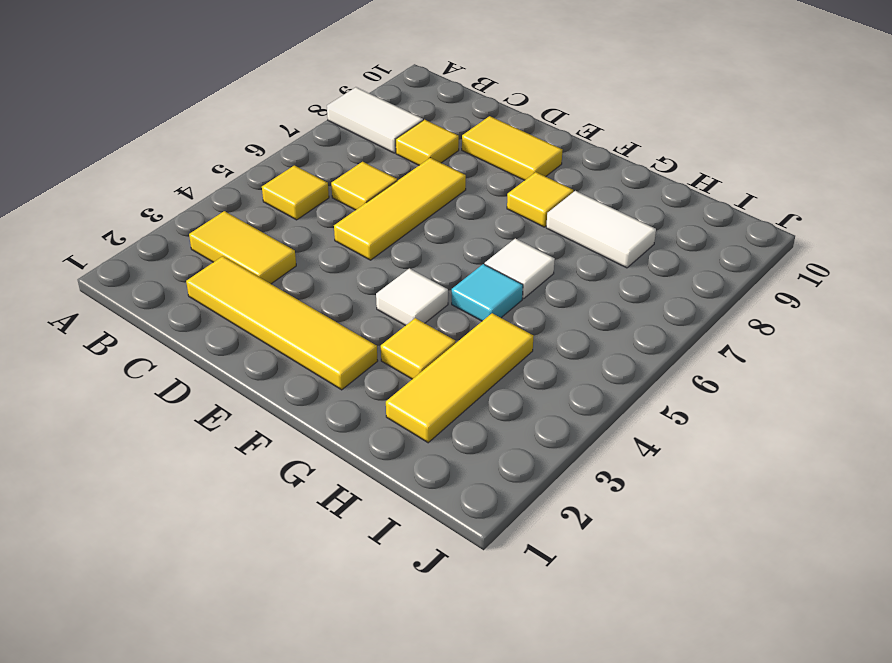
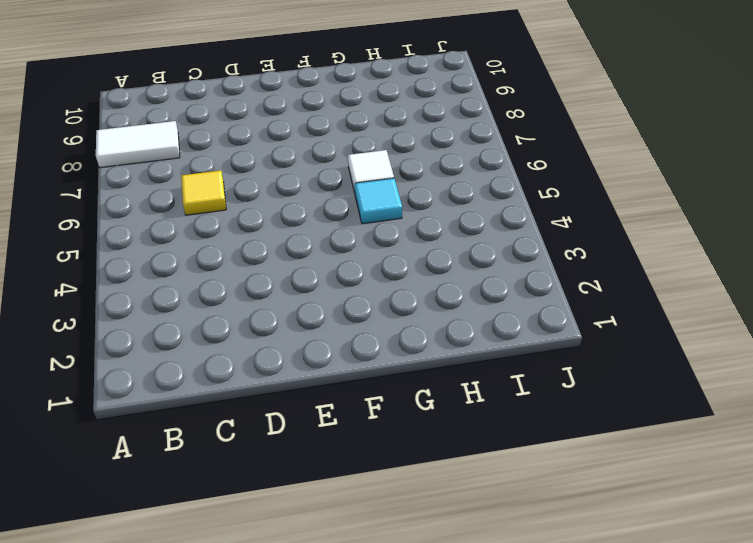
none -> yellow tile B3:C3 level 1
none -> yellow tile B5 level 1
none -> yellow tile C2:F2 level 1

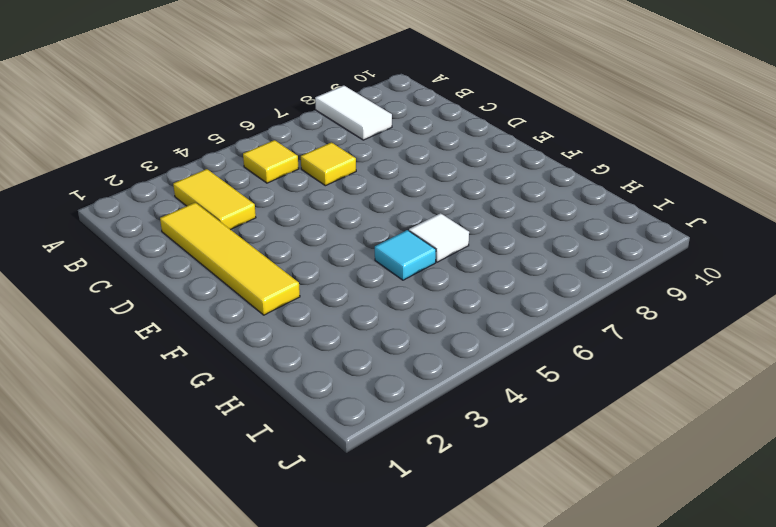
none -> yellow tile C8 level 1
none -> yellow tile D5:D7 level 1
none -> yellow tile D9:E9 level 1

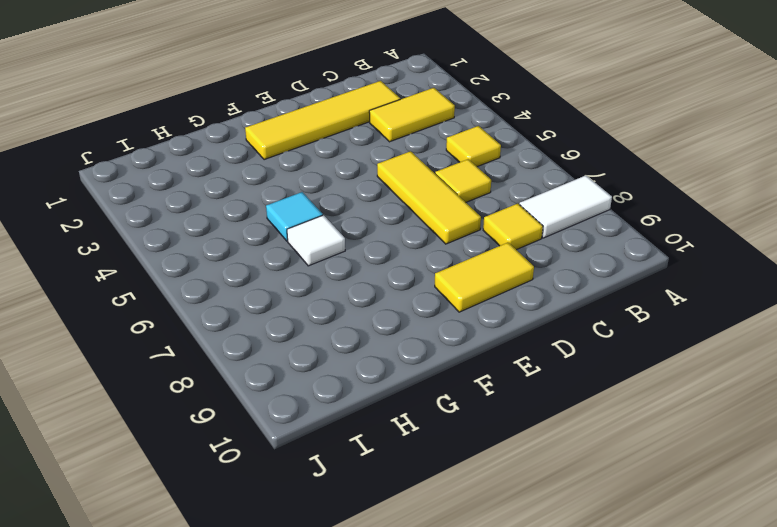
none -> white tile F4 level 1
none -> yellow tile F8 level 1
none -> yellow tile G3 level 1

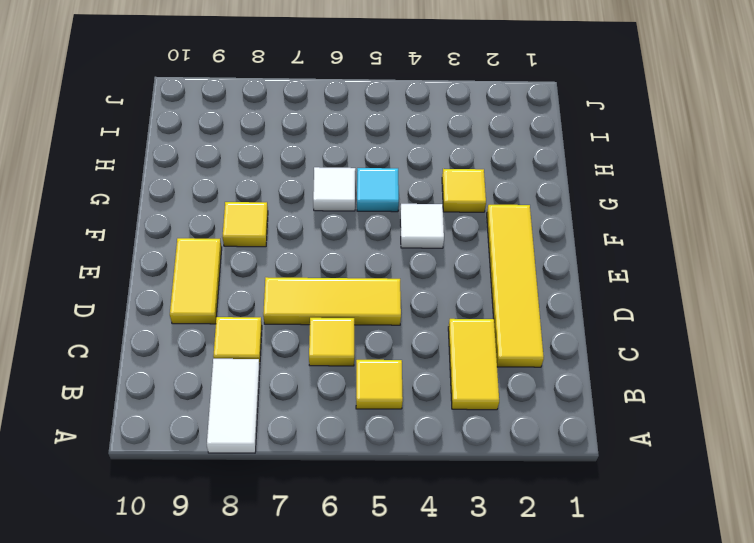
none -> white tile G8:H8 level 1
none -> yellow tile H2:H4 level 1

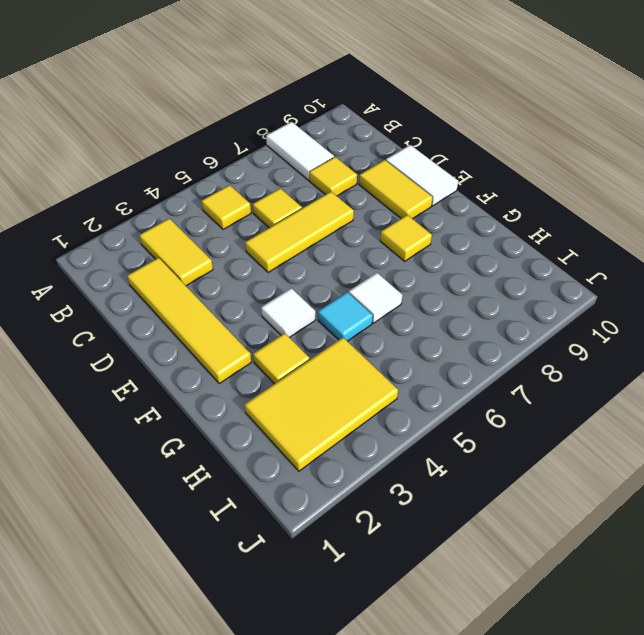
white tile D10:E10 level 1 -> white tile G8:H8 level 1
yellow tile H2:I4 level 1 -> yellow tile H2:H4 level 1

